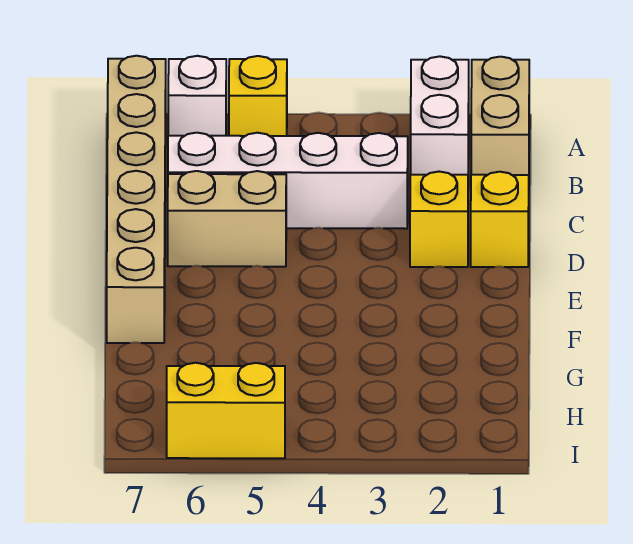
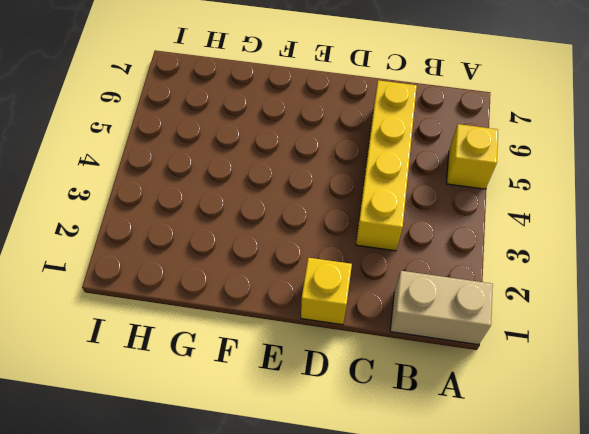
yellow brick C3:C6 level 1 -> white brick C3:C6 level 1
none -> white brick A2:B2 level 1
none -> white brick A6 level 1

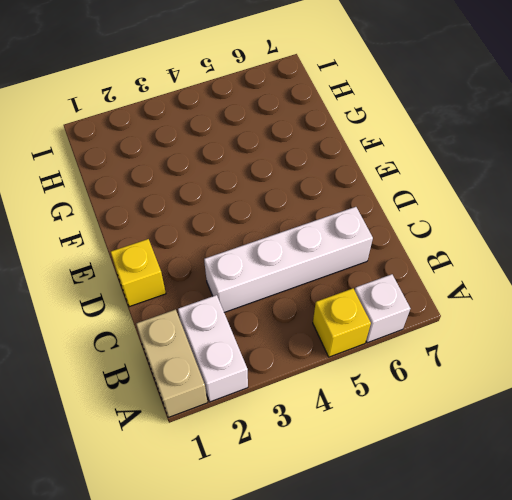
none -> tan brick A7:F7 level 1
none -> yellow brick D2 level 1

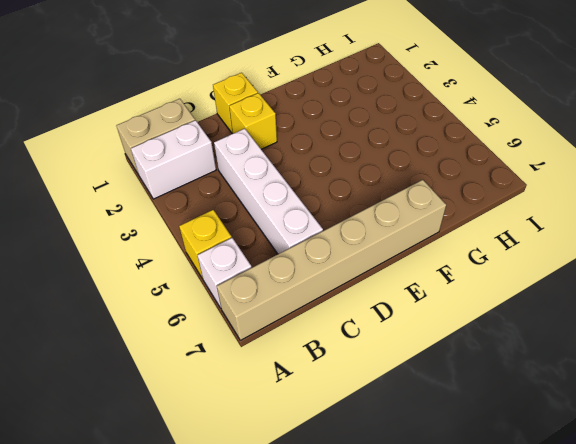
none -> tan brick D5:D6 level 1
none -> yellow brick I5:I6 level 1

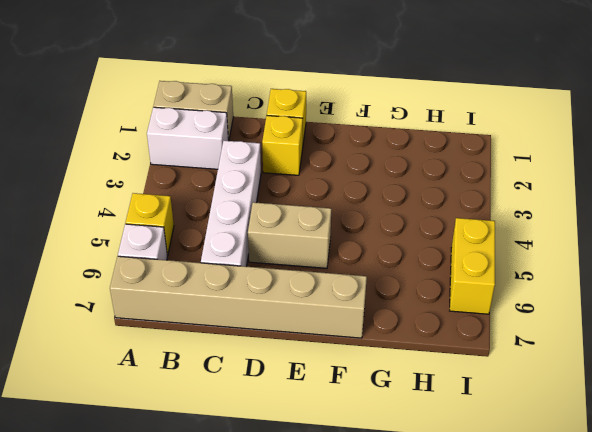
tan brick D5:E5 level 1 -> tan brick D5:D6 level 1

